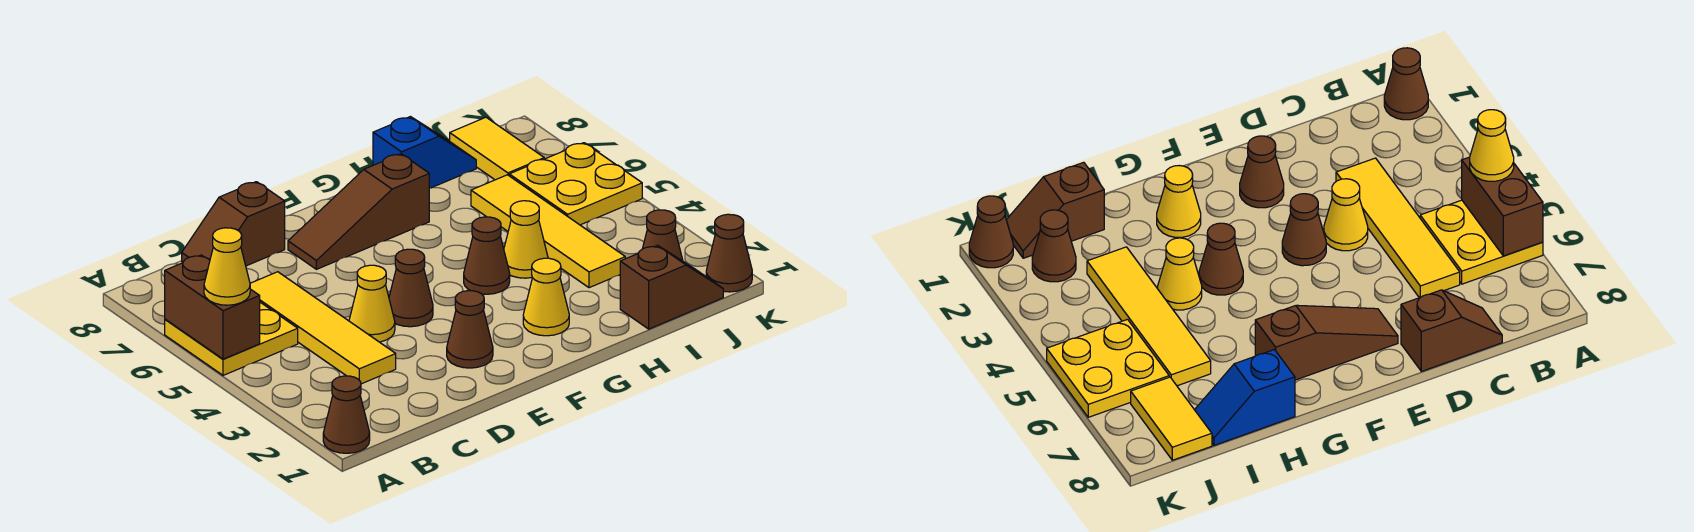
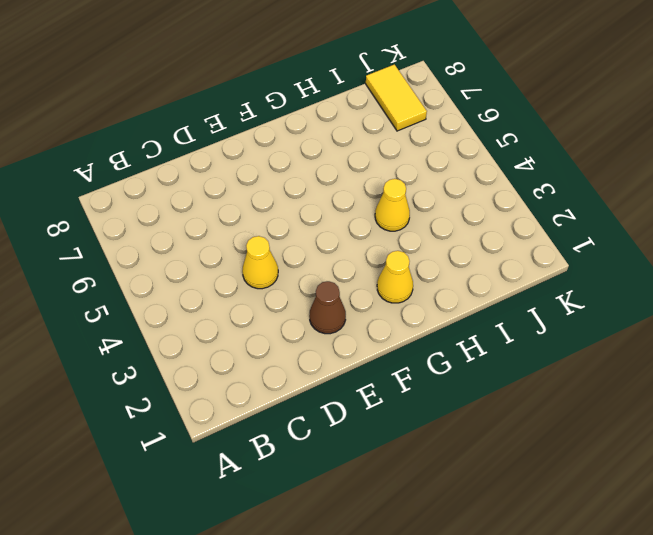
none -> brown cone A1 level 1
none -> yellow plate A5:B6 level 1
none -> yellow tile C3:C6 level 1

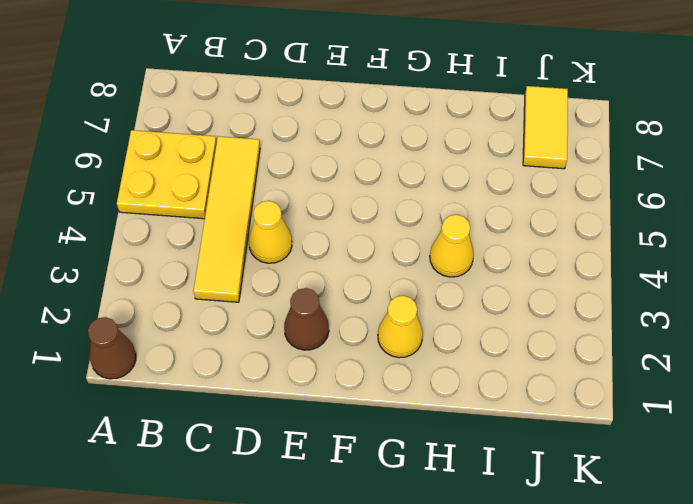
none -> brown slope C8:D8 level 1 top D
none -> brown cone E4 level 1
none -> brown slope E7:G7 level 1 top G

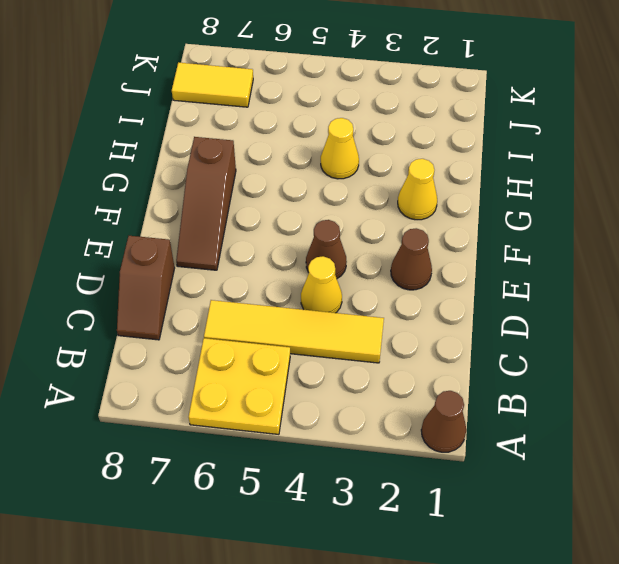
none -> brown cone G4 level 1
none -> blue slope H8:I8 level 1 top H
none -> brown slope I1:J1 level 1 top I

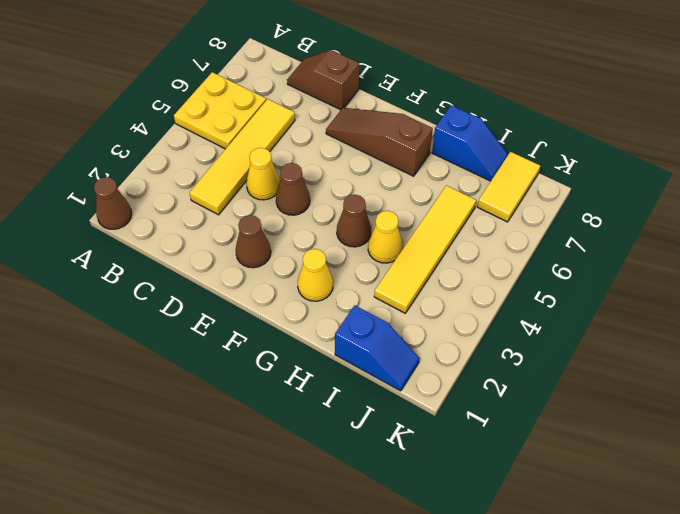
blue slope I1:J1 level 1 top I -> brown slope I1:J1 level 1 top I
none -> brown cone J2 level 1
none -> yellow plate J5:K6 level 1
none -> brown cone K1 level 1

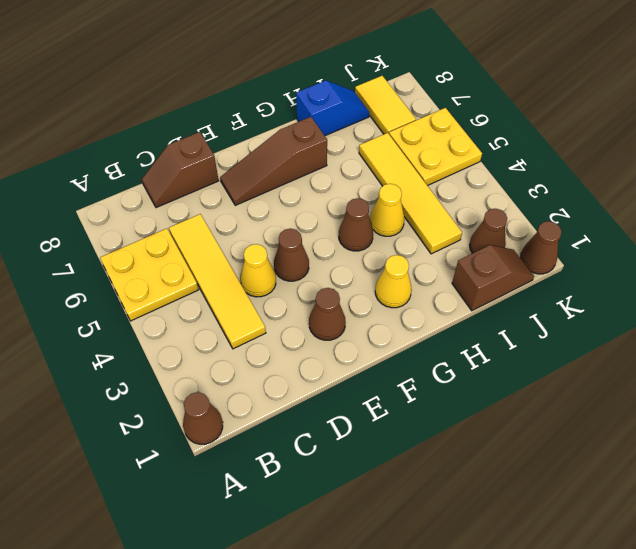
none -> brown brick A5:A6 level 2
none -> yellow cone A5 level 3

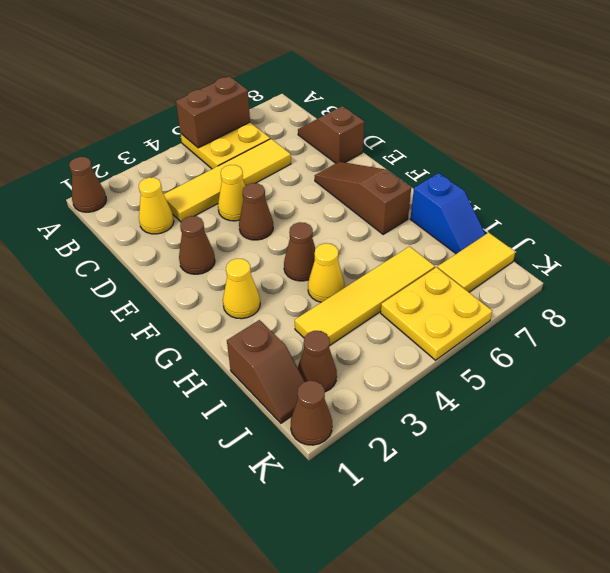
yellow cone C2 level 1 -> yellow cone A5 level 3

